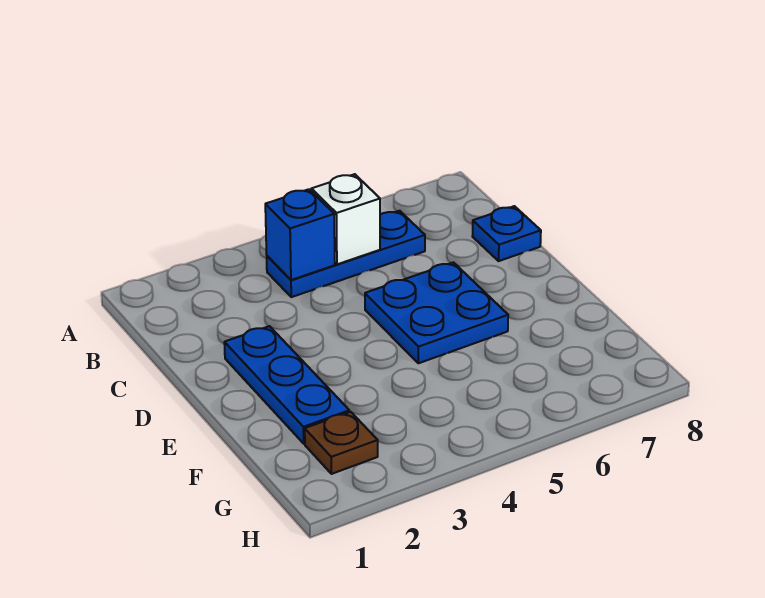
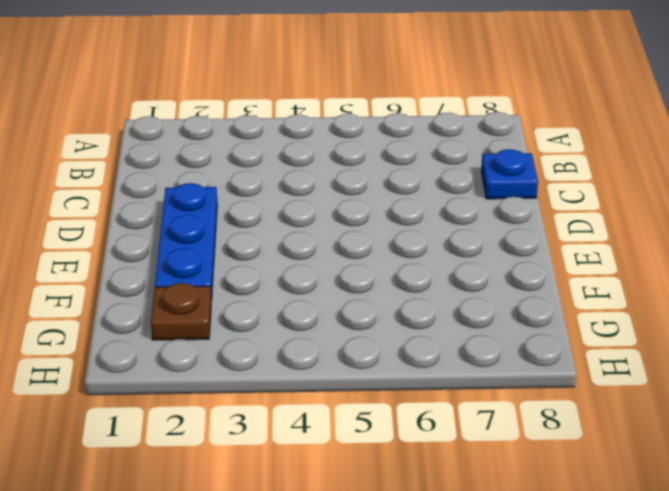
none -> blue plate B4:B6 level 1
none -> blue plate D5:E6 level 1

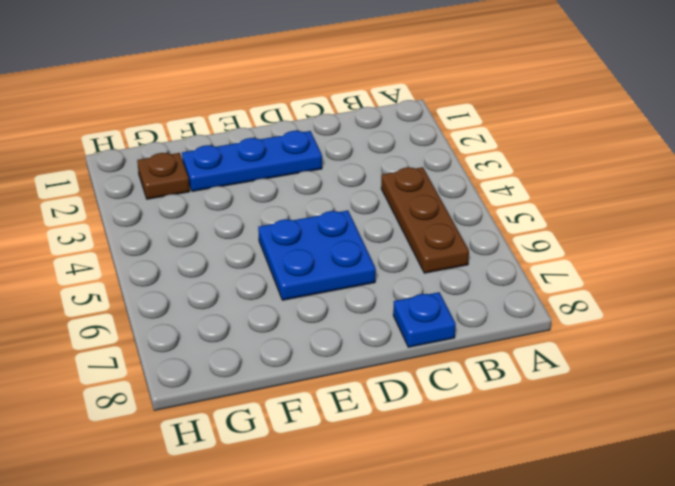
brown plate B4:B6 level 1 -> blue plate B4:B6 level 1
none -> blue brick B4 level 2
none -> white brick B5 level 2

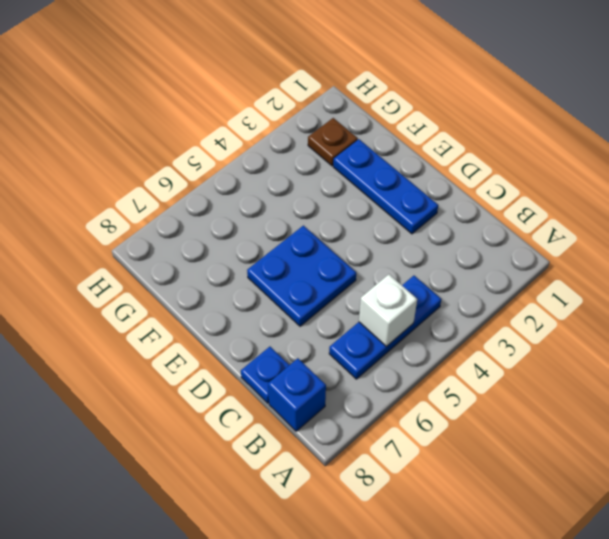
blue brick B8 level 1 -> blue brick B4 level 2

